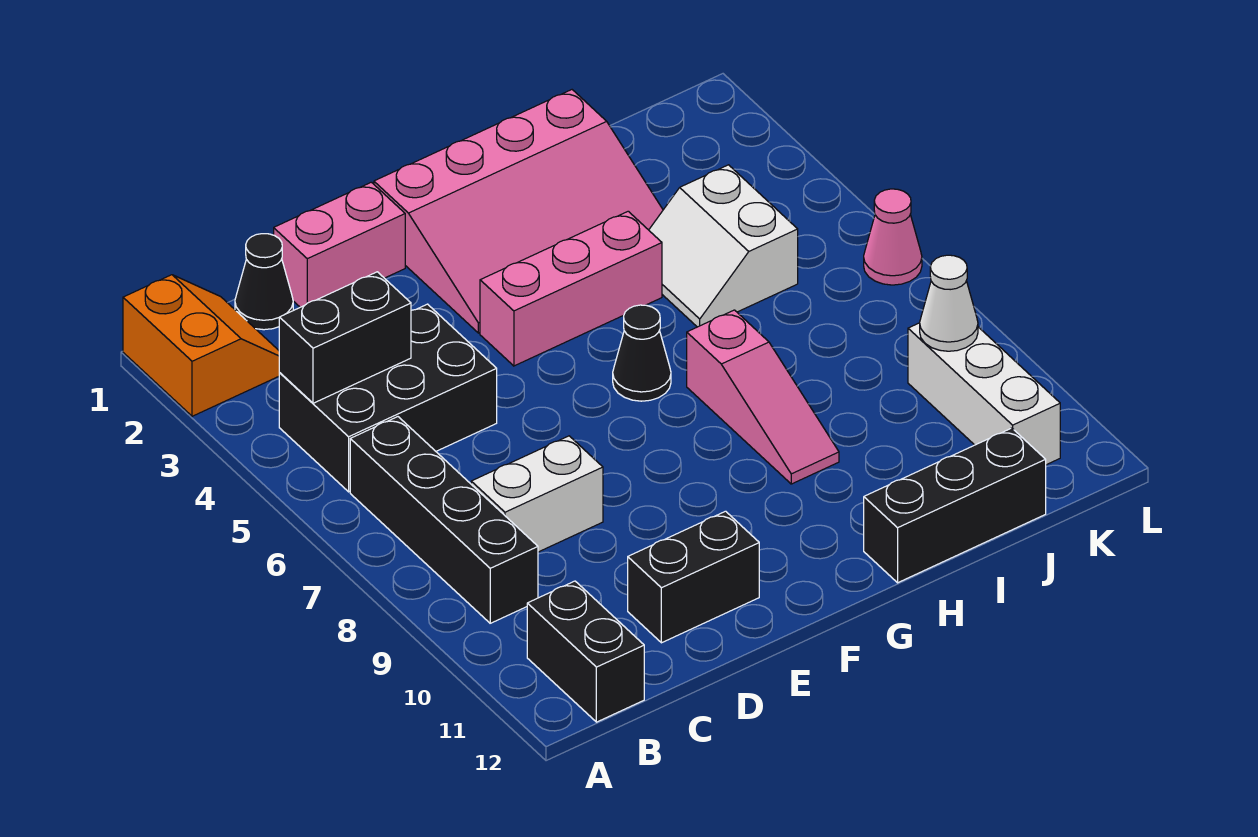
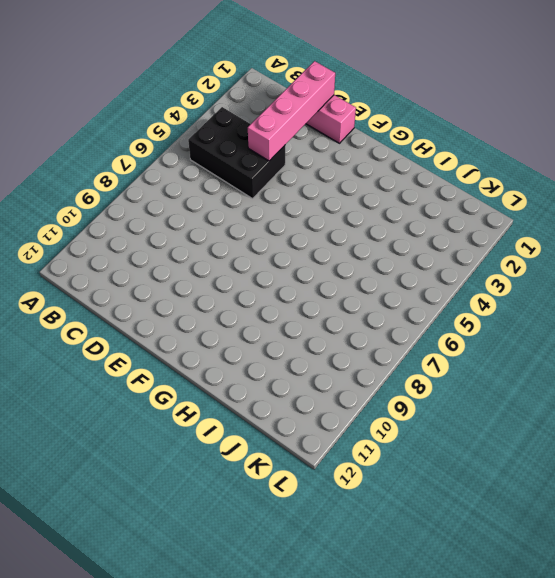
pink brick D1:D4 level 2 -> none
none -> orange slope A1:B2 level 1 top A
none -> black brick B6:B9 level 1
none -> black brick B11:B12 level 1

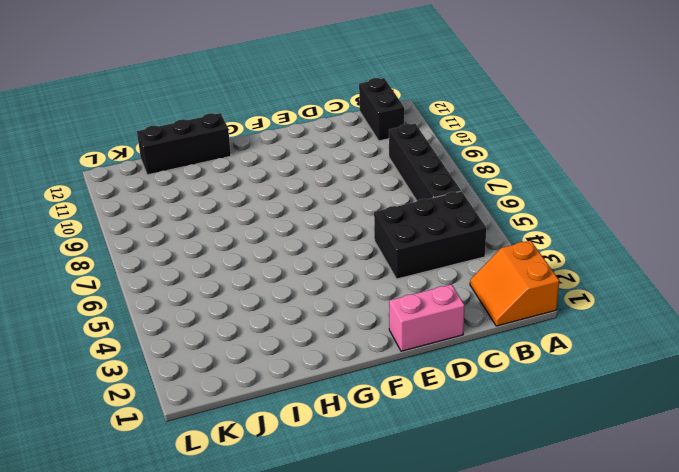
none -> black cone C1 level 1
none -> white brick C8:D8 level 1
none -> black brick D11:E11 level 1

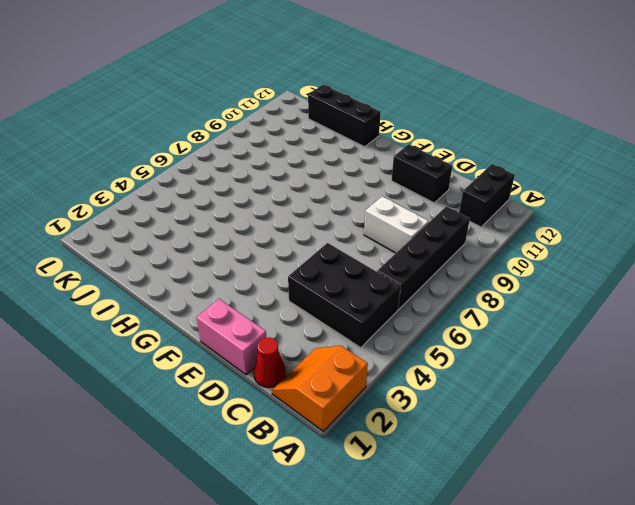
red cone C1 level 1 -> black cone C1 level 1
none -> pink slope F1:I3 level 1 top 1
none -> pink brick F4:H4 level 1
none -> black cone G6 level 1

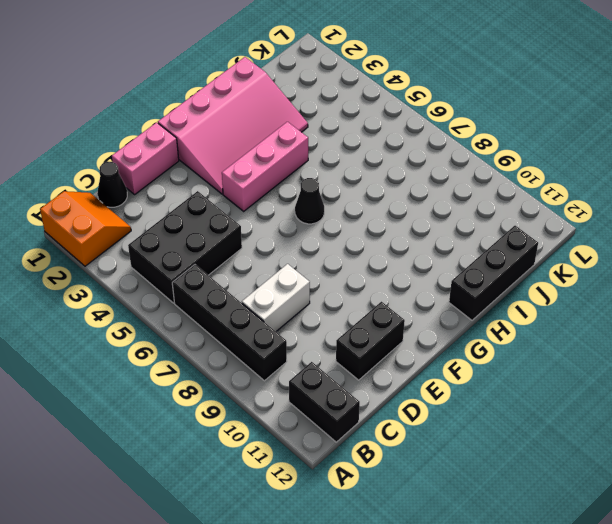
none -> pink slope H7:H9 level 1 top 7
none -> white slope I4:J5 level 1 top J
none -> white brick K9:K11 level 1

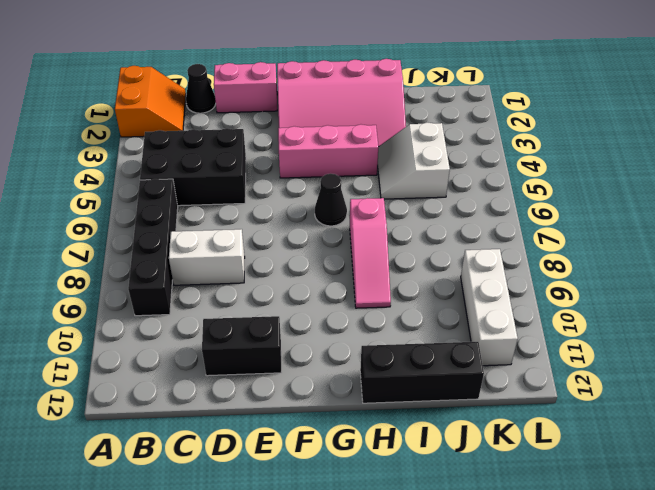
none -> black brick B11:B12 level 1
none -> pink cone L6 level 1
none -> black brick B4:C4 level 2

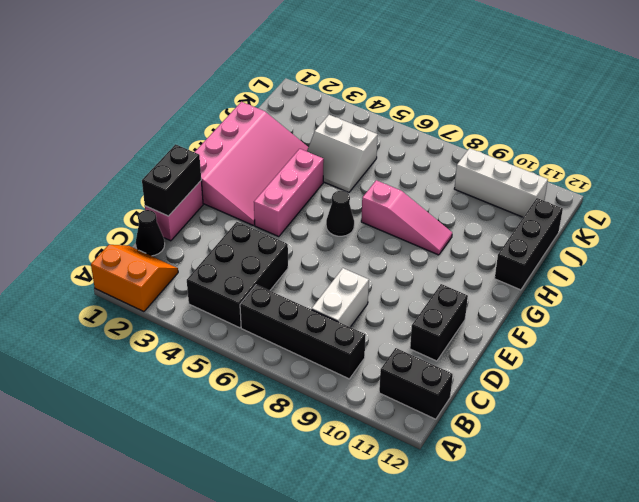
black brick D1:E1 level 2 -> black brick B4:C4 level 2
none -> pink cone L6 level 1
none -> white cone K9 level 2

